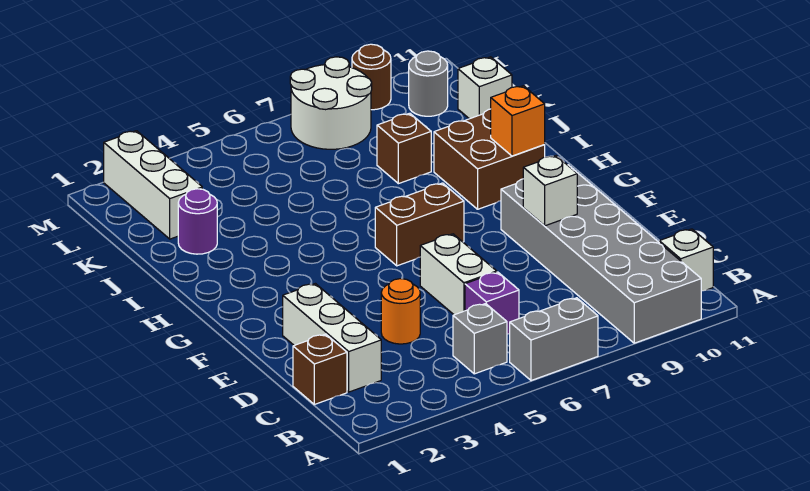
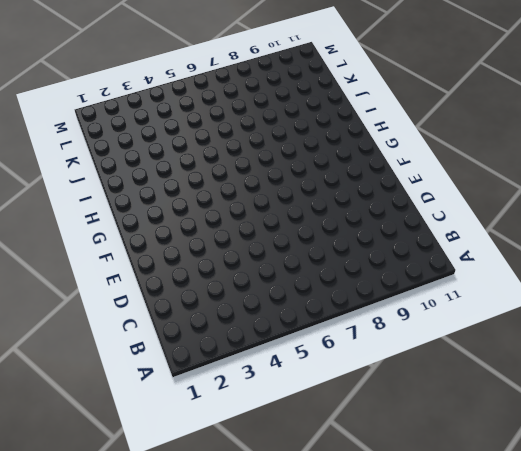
none -> grey brick A6:A7 level 1
none -> grey brick A9:F10 level 1
none -> grey brick B5 level 1

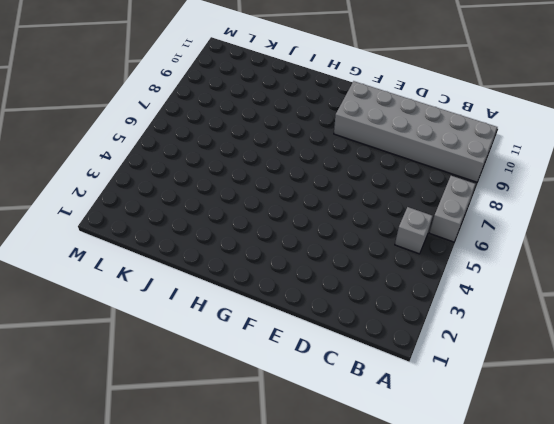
none -> white brick B11 level 1
none -> brown brick C1 level 1
none -> white brick C2:E2 level 1

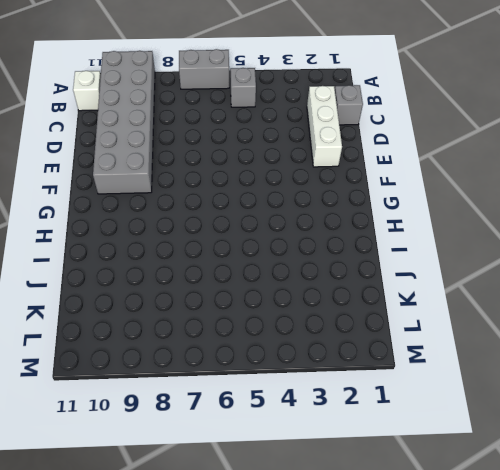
grey brick C1 level 1 -> brown brick C1 level 1
none -> purple brick C6 level 1
none -> orange round brick D4 level 1
none -> white brick D6:E6 level 1

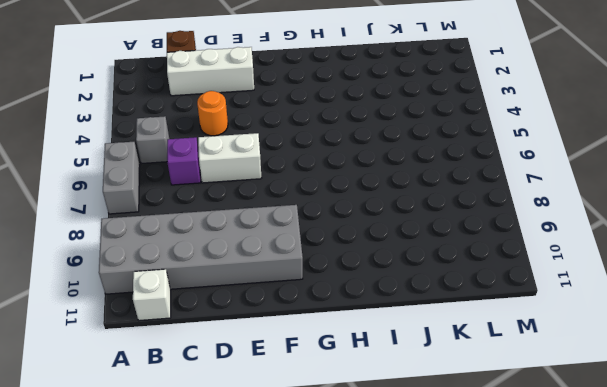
none -> brown brick G6:G7 level 1
none -> brown brick H9:I10 level 1
none -> purple round brick J2 level 1

